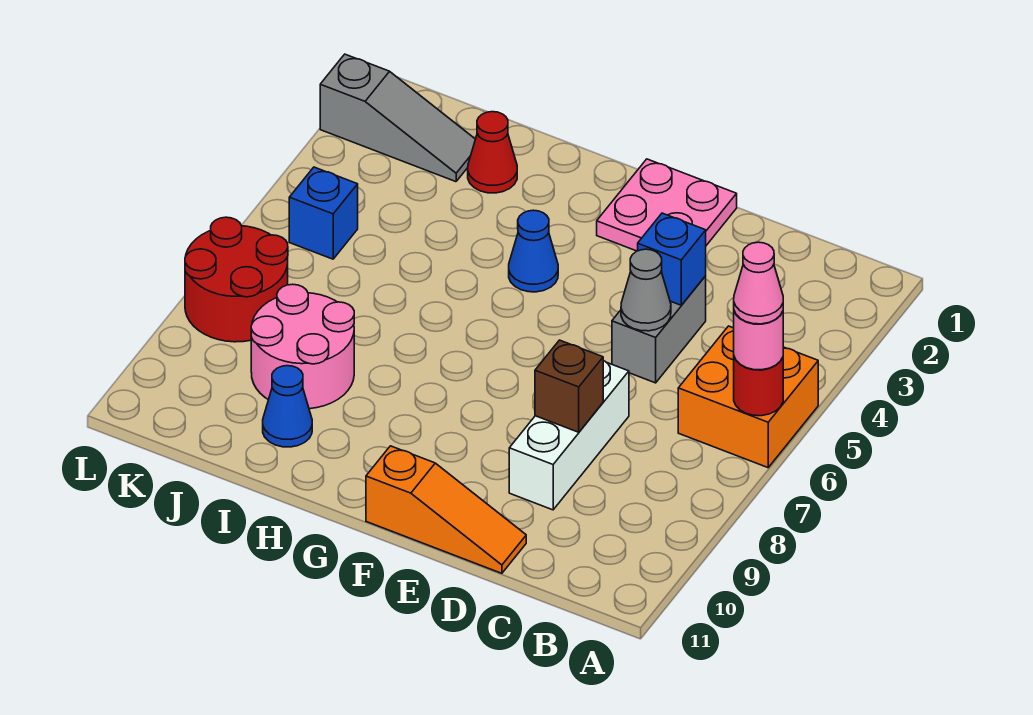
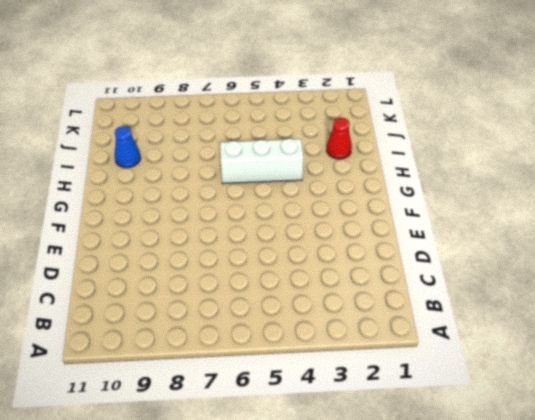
white brick H4:H6 level 1 -> white brick D7:D9 level 1
none -> orange brick A5:B6 level 1
none -> grey brick D4:D5 level 1
none -> orange slope D11:F11 level 1 top F

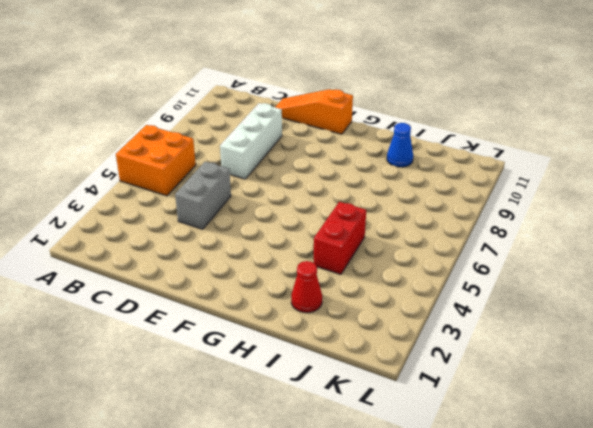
red brick I4:I5 level 1 -> none
none -> pink plate E1:F2 level 1
none -> blue cone G4 level 1
none -> pink round brick I8:J9 level 1

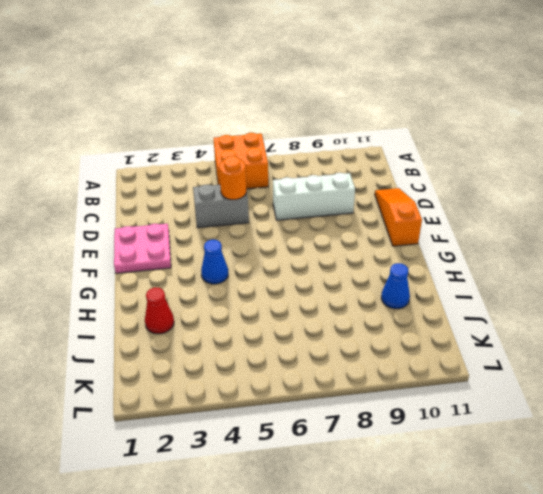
orange round brick D5 level 2 -> grey cone D5 level 2
none -> pink round brick I8:J9 level 1
none -> grey slope J2:L2 level 1 top L
none -> blue brick K5 level 1

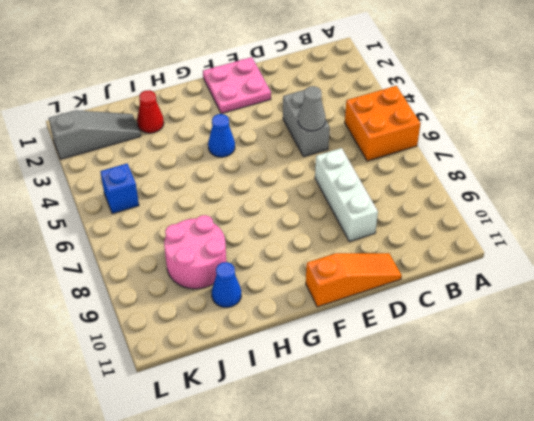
none -> red round brick K7:L8 level 1
none -> red round brick A6 level 2
none -> blue brick D4 level 2

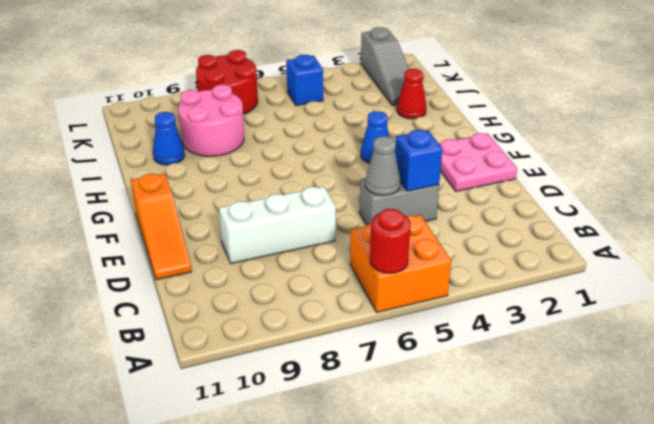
none -> brown brick D8 level 2
none -> pink round brick A6 level 3
none -> pink cone A6 level 4

